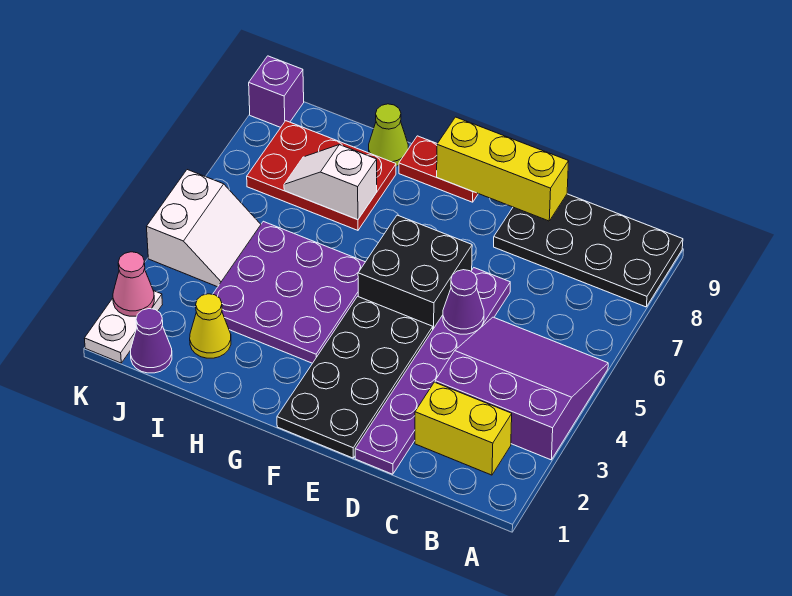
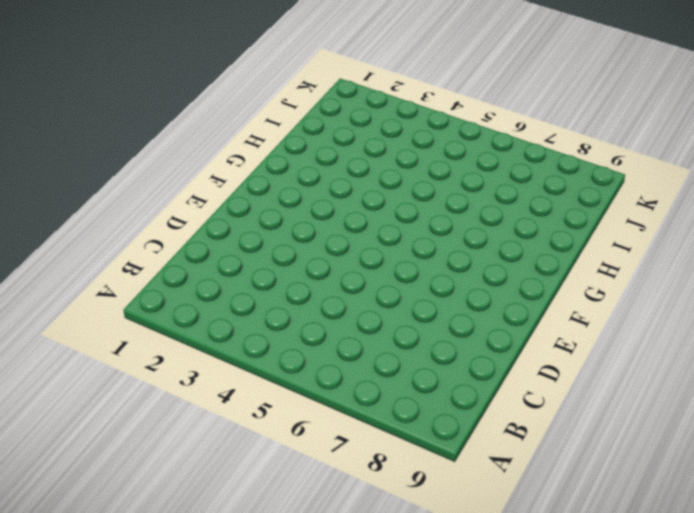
none -> purple slope A3:C5 level 1 top 3
none -> black plate A8:D9 level 1
none -> yellow brick B2:C2 level 1

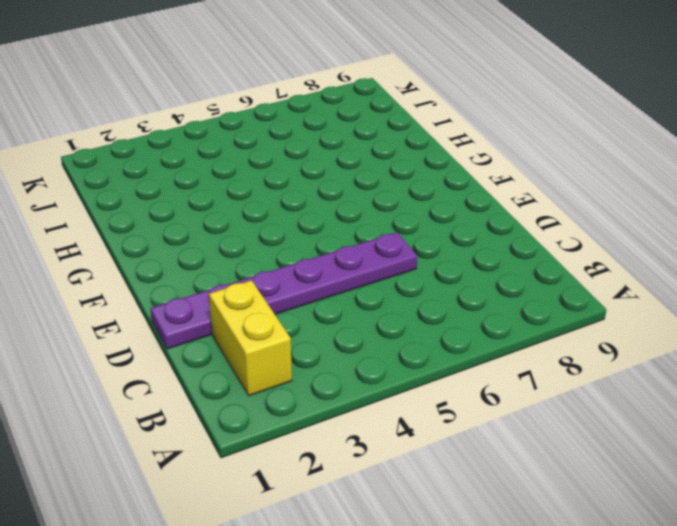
none -> purple slope A3:C5 level 1 top 3
none -> black plate A8:D9 level 1
none -> black plate E1:F4 level 1

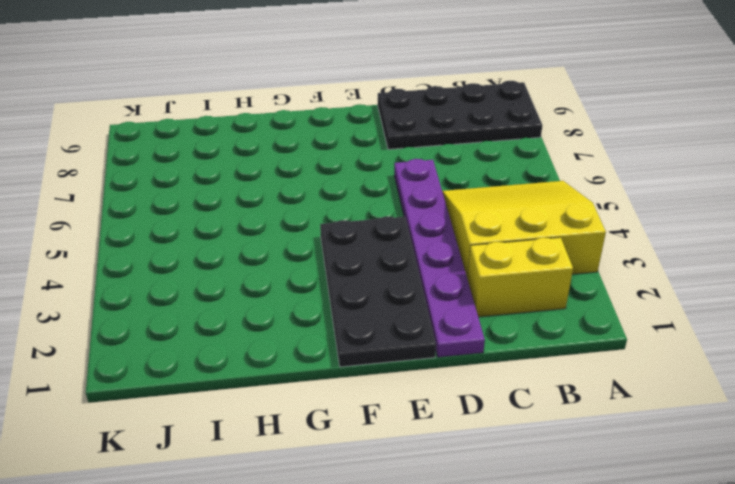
yellow slope A3:C5 level 1 top 3 -> purple slope A3:C5 level 1 top 3
none -> black brick E5:F6 level 1
none -> red plate F9:G9 level 1
none -> purple plate G3:I5 level 1

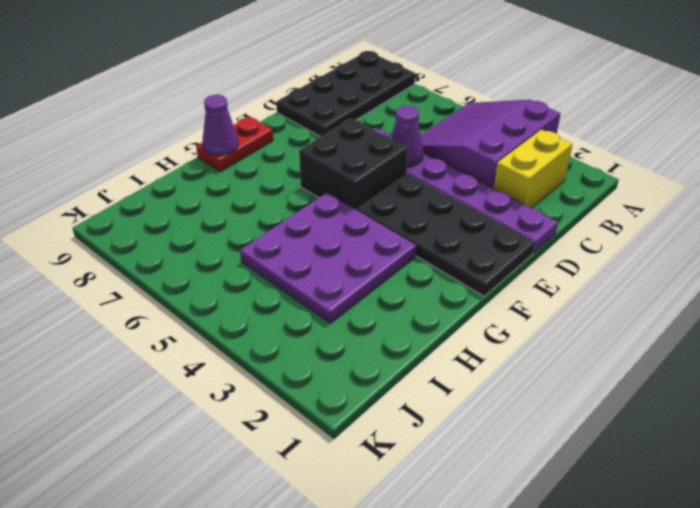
purple cone G9 level 2 -> purple cone J1 level 1
none -> red plate H7:J8 level 1
none -> lime cone H9 level 1
none -> yellow cone I2 level 1

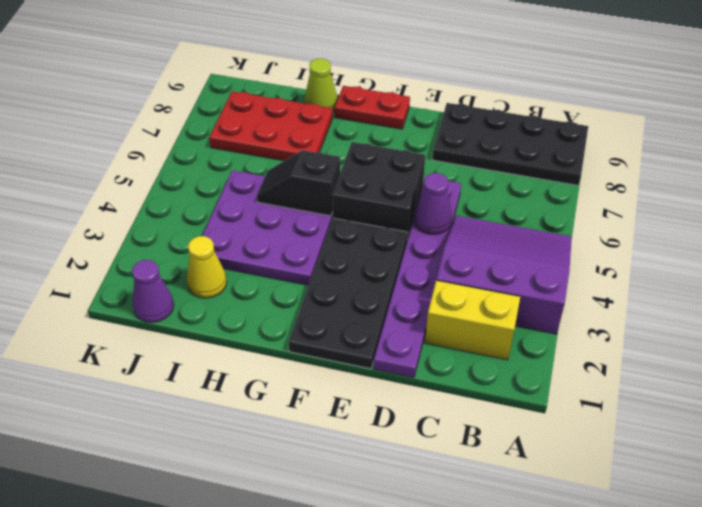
black slope G5:H5 level 2 top G -> none
none -> white slope J4:K5 level 1 top K
none -> white plate K1:K2 level 1
none -> purple brick K9 level 1

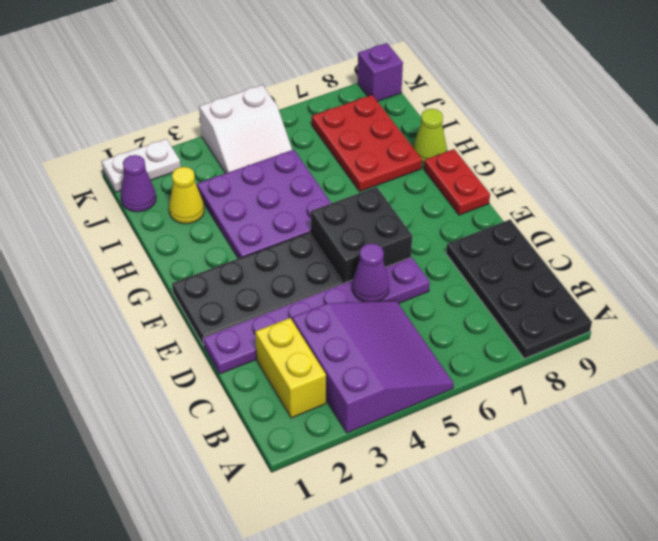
none -> yellow brick D9:F9 level 2
none -> white slope H7:I7 level 2 top H
none -> pink cone K2 level 2

